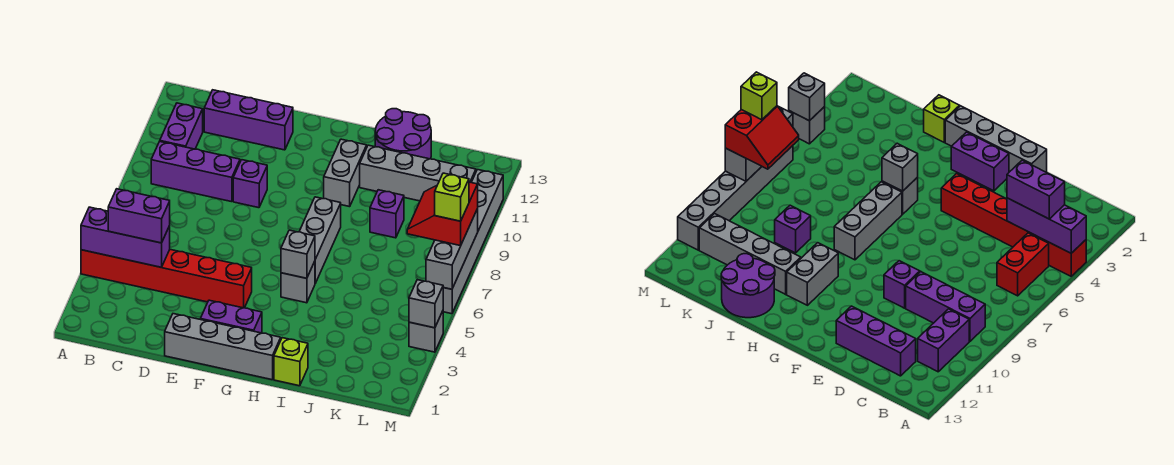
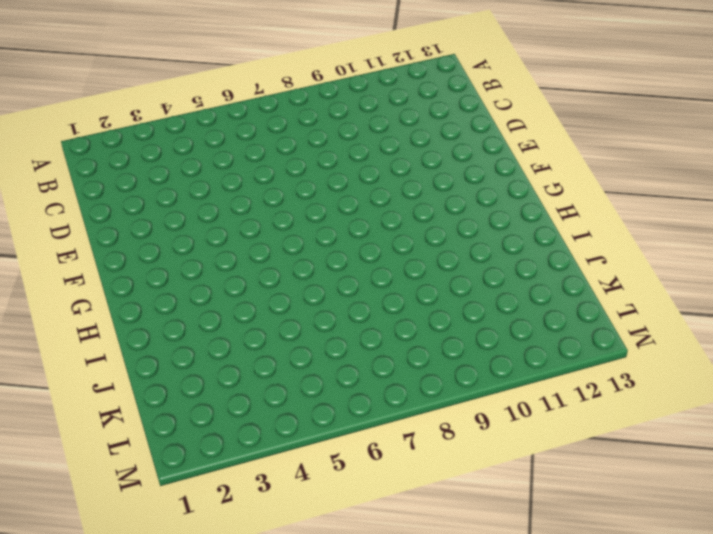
none -> red brick A4:F4 level 1
none -> red brick B5:B6 level 1
none -> purple brick B9:D9 level 1

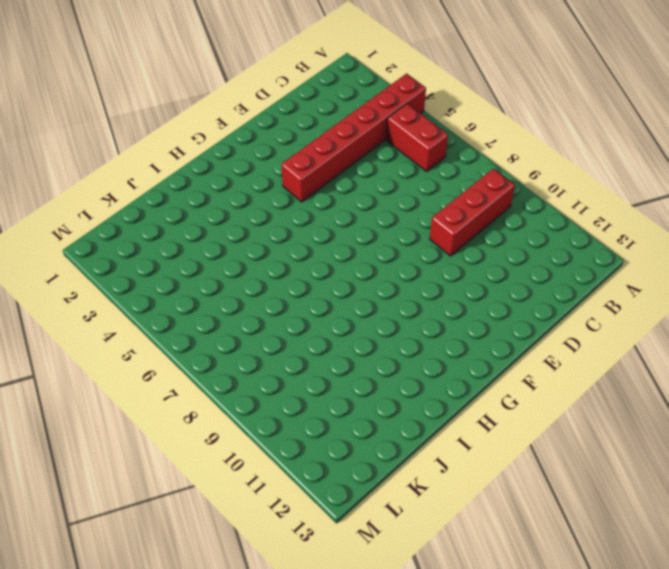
red brick B9:D9 level 1 -> purple brick B9:D9 level 1
none -> purple brick B10:B11 level 1
none -> purple brick C12:E12 level 1
none -> grey brick E1:H1 level 1

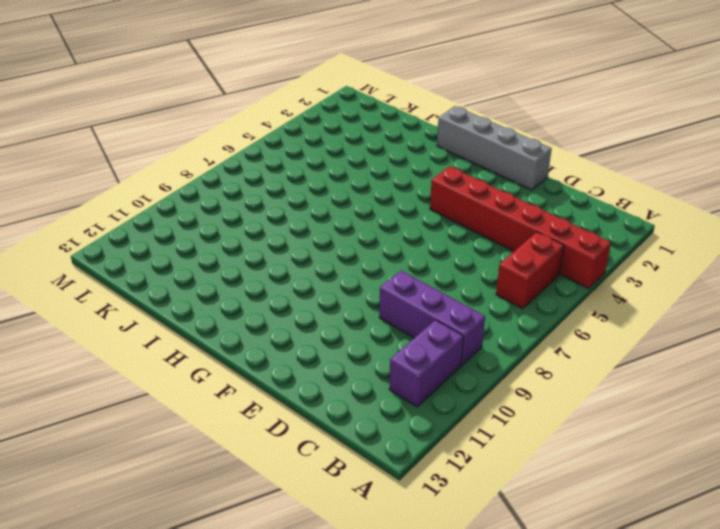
none -> purple brick C12:E12 level 1
none -> purple brick E9 level 1
none -> purple brick F2:G2 level 1

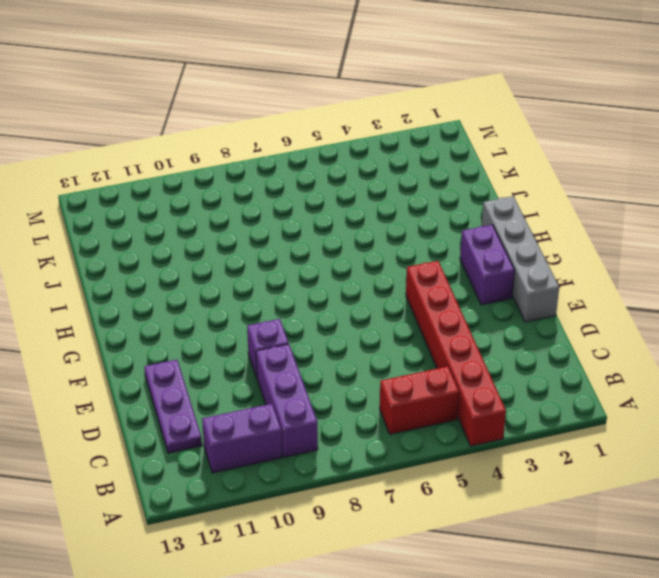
purple plate C12:E12 level 1 -> purple brick C12:E12 level 1
none -> grey brick H5 level 1
none -> grey brick H6:H8 level 1
none -> grey brick H10:H11 level 1

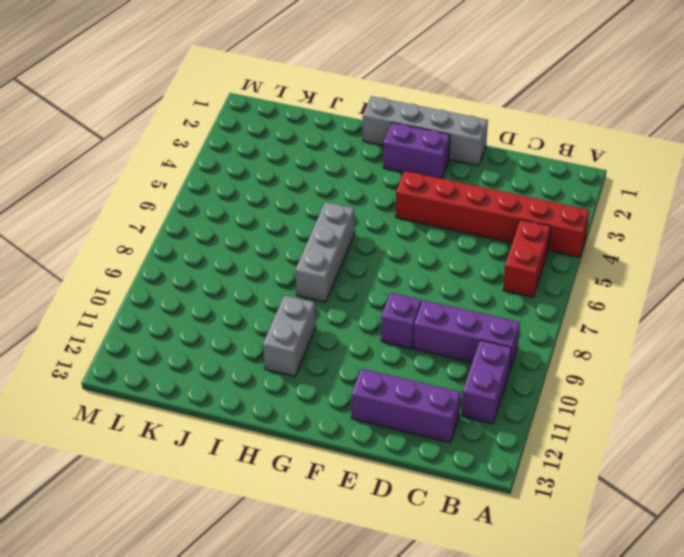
none -> grey brick H5 level 1
none -> lime brick I1 level 1
none -> grey brick I11:L11 level 1

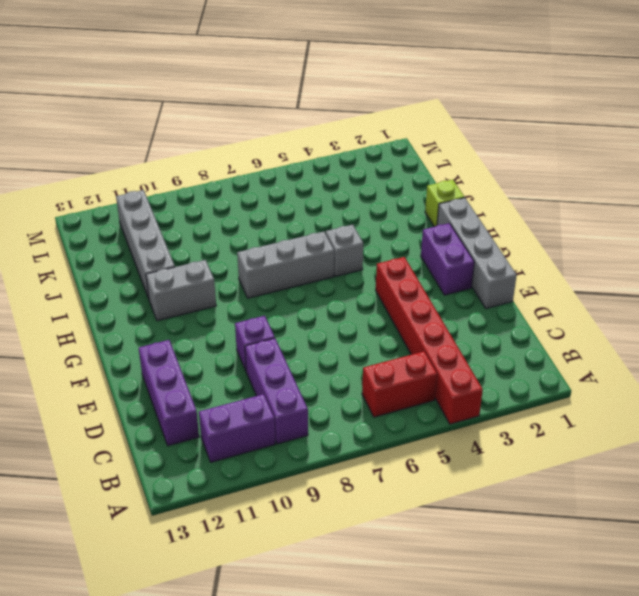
none -> purple round brick I12:J13 level 1
none -> purple brick J9 level 1
none -> grey brick M4 level 1

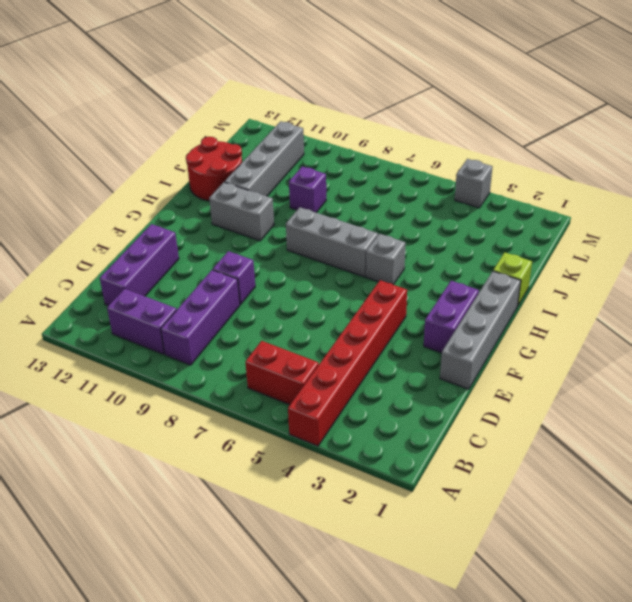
red round brick I12:J13 level 1 -> purple round brick I12:J13 level 1
none -> grey brick M6:M11 level 1
none -> purple brick A4:C4 level 2
none -> grey brick H5 level 2

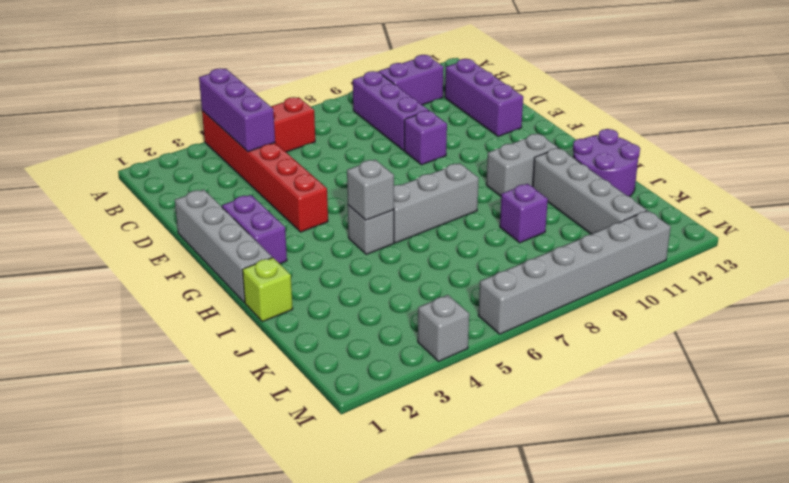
none -> grey brick M4 level 2
none -> grey brick M6:M8 level 2
none -> purple brick B4:C4 level 3

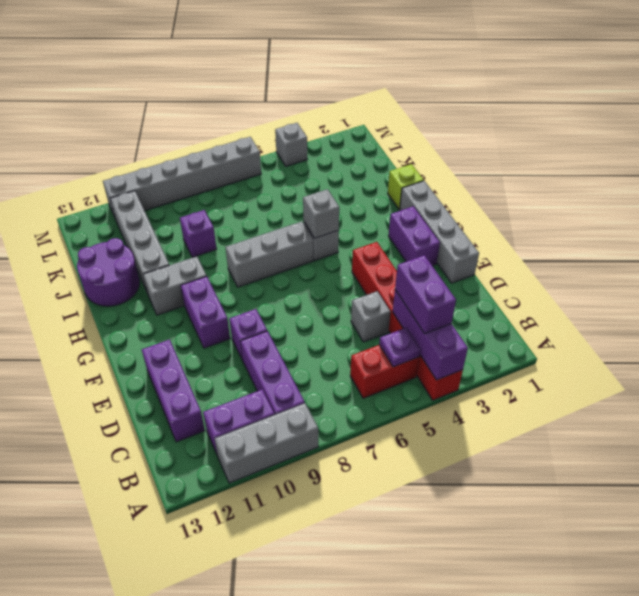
grey brick A9:A11 level 1 -> grey brick M6:M8 level 2
purple plate B5 level 2 -> none
grey brick D5 level 1 -> grey brick M4 level 2
purple brick F10:G10 level 1 -> none
none -> red slope L7:M8 level 3 top M
none -> lime brick M7 level 4

